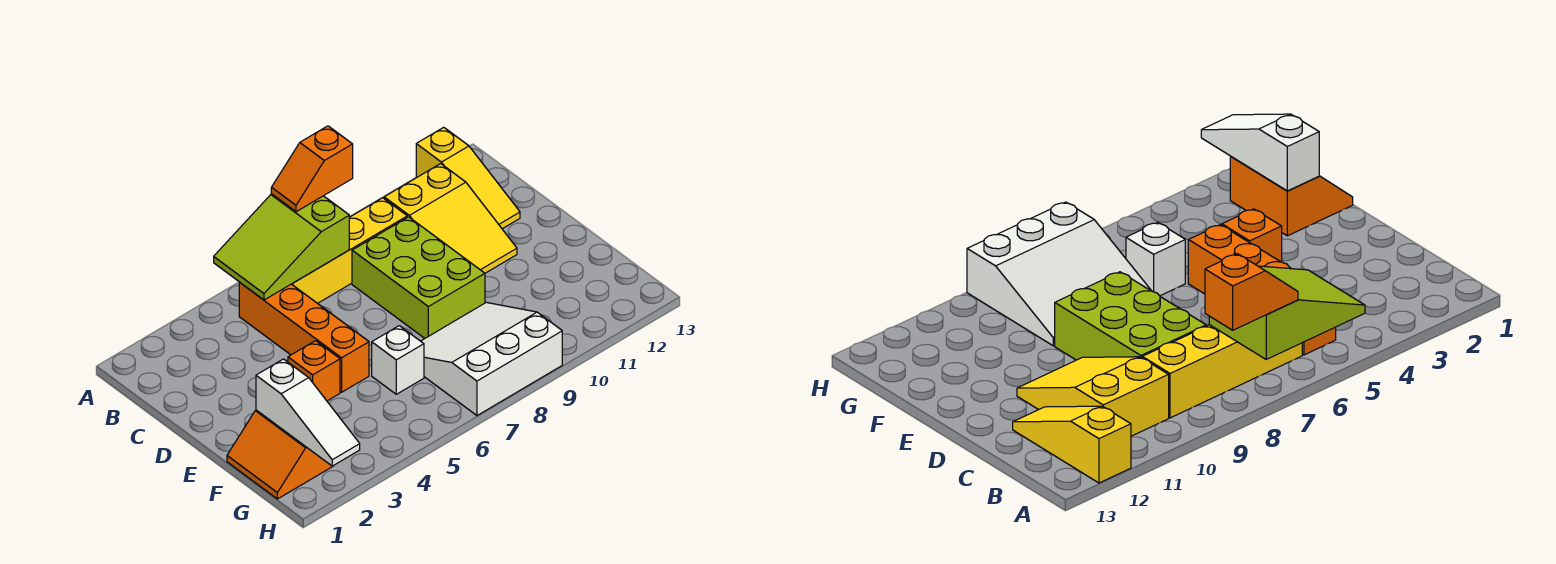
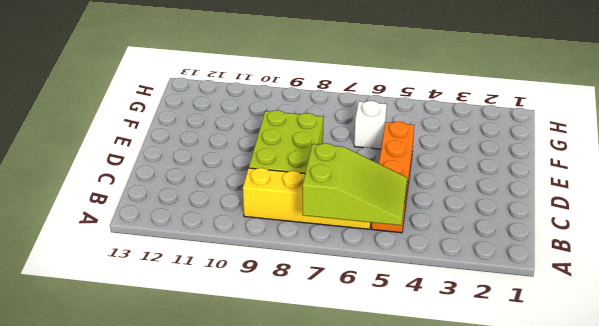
none -> yellow slope A12:C12 level 1 top A
none -> yellow slope B10:D11 level 1 top B
none -> orange brick E4 level 1

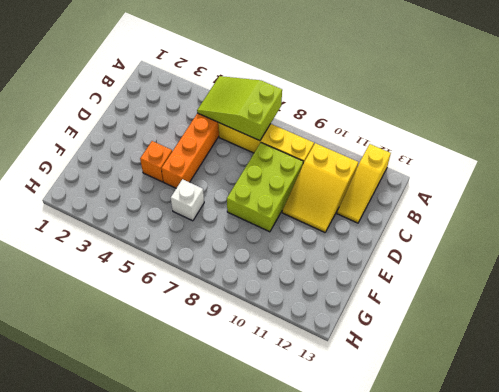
none -> orange slope F1:G2 level 1 top 2
none -> white slope F7:H9 level 1 top H
none -> white slope F2:H2 level 2 top F

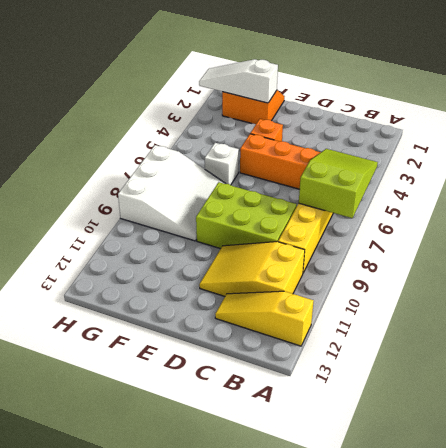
none -> orange slope A7:A8 level 3 top 8

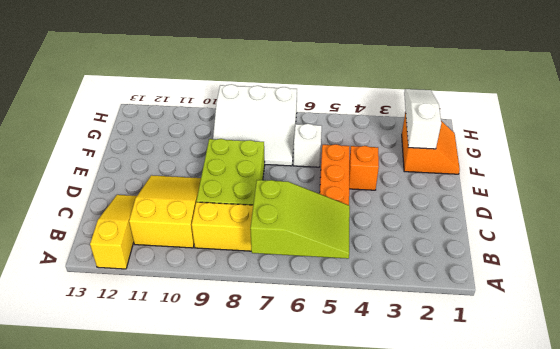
none -> orange slope A7:A8 level 3 top 8

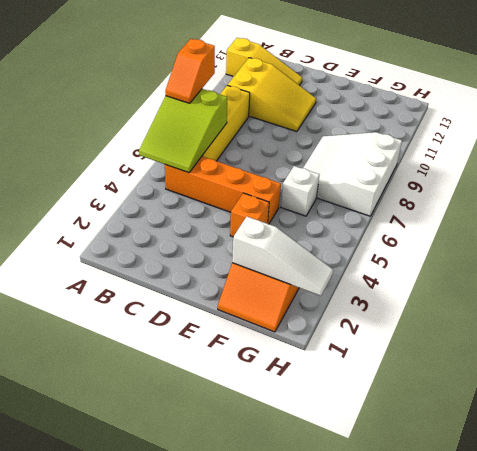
none -> lime brick C8:E9 level 1

